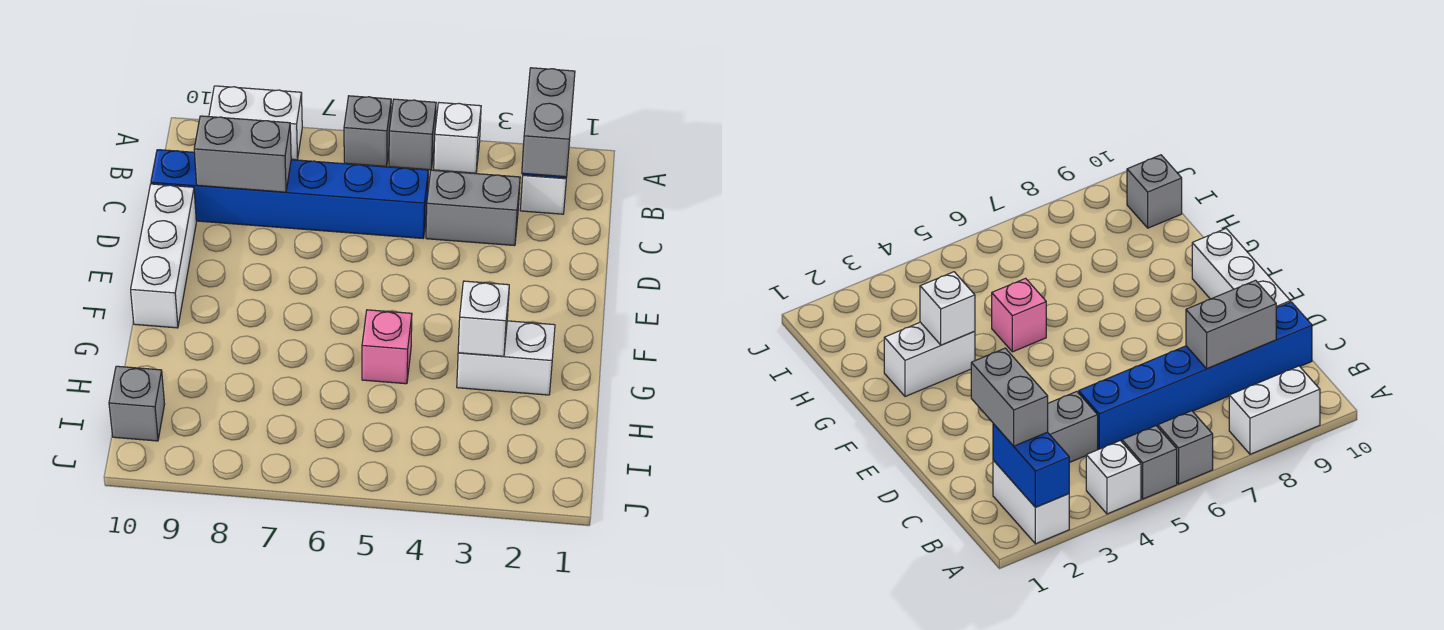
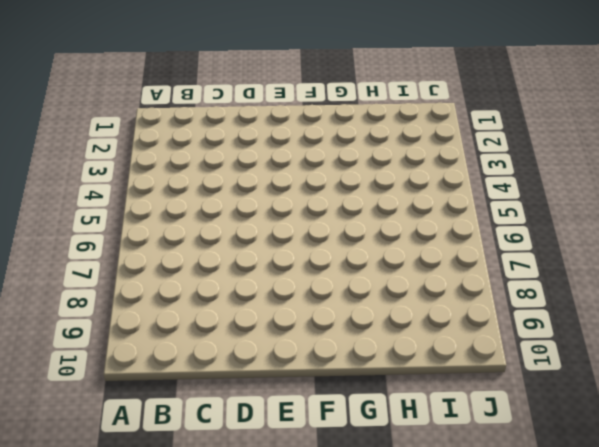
none -> white brick A2:B2 level 1
none -> white brick A4 level 1
none -> grey brick A5 level 1

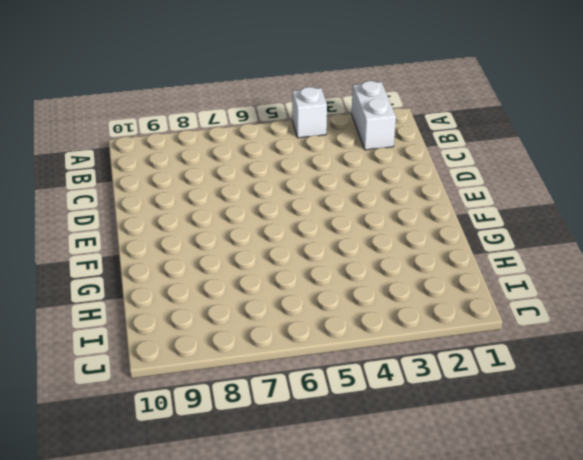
none -> grey brick A5 level 1
none -> grey brick A6 level 1
none -> white brick A8:A9 level 1

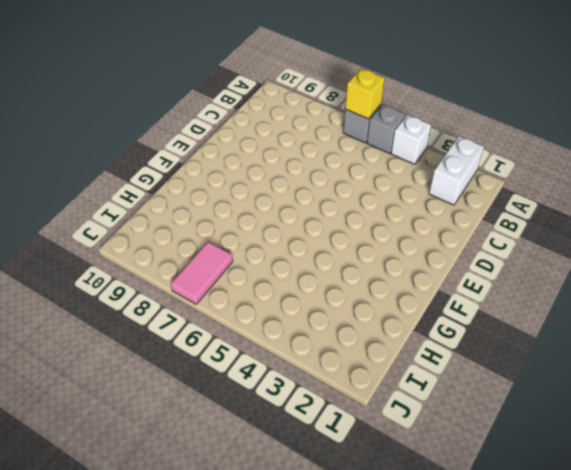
yellow brick A6 level 2 -> none
pink tile I7:J7 level 1 -> none
none -> white brick A8:A9 level 1
none -> grey brick C3:C4 level 1
none -> blue brick C5:C10 level 1

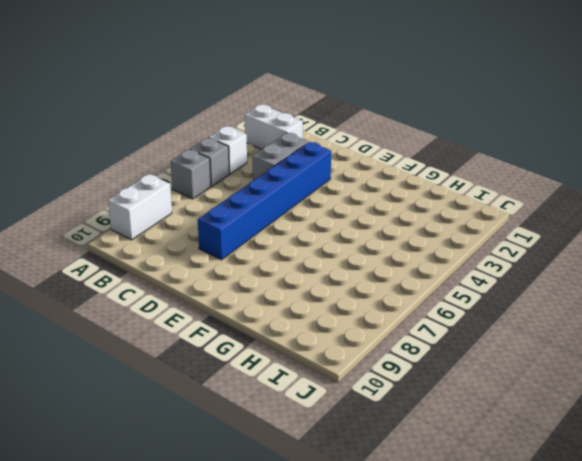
blue brick D3:D8 level 1 -> blue brick C5:C10 level 1
none -> white brick D10:F10 level 1
none -> white brick G2:G3 level 1
none -> pink brick G5 level 1

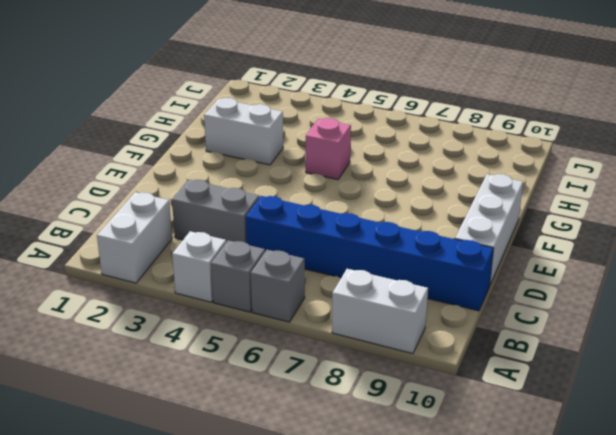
none -> grey brick I10 level 1
none -> blue brick A2:B2 level 2
none -> grey brick C8:C9 level 2

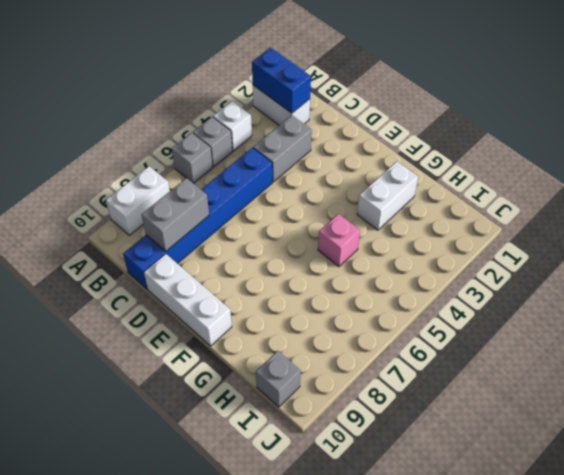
none -> white brick G3 level 2
none -> grey brick B2:C2 level 3

